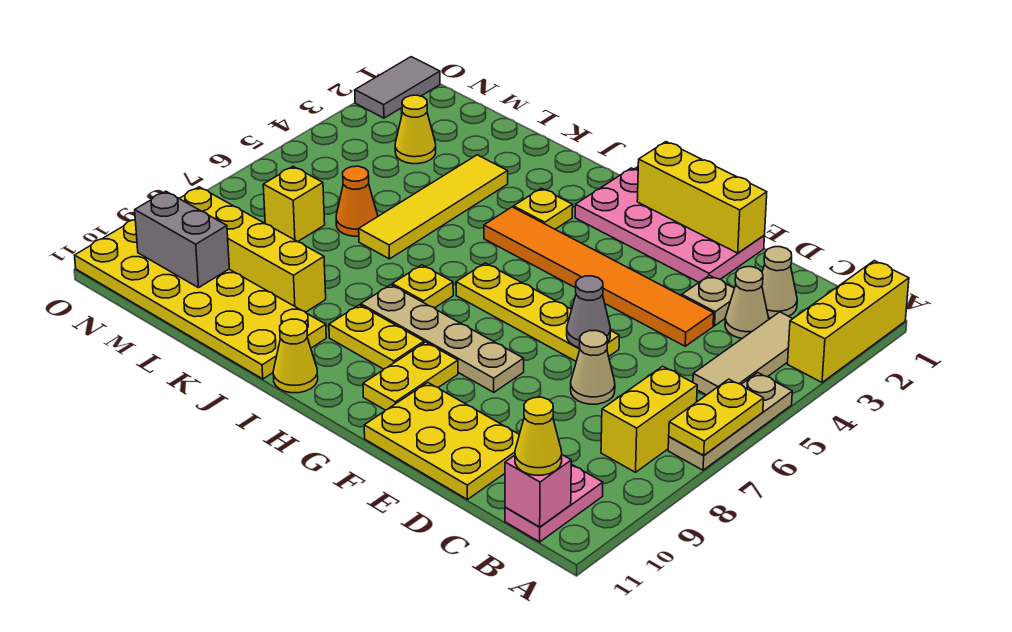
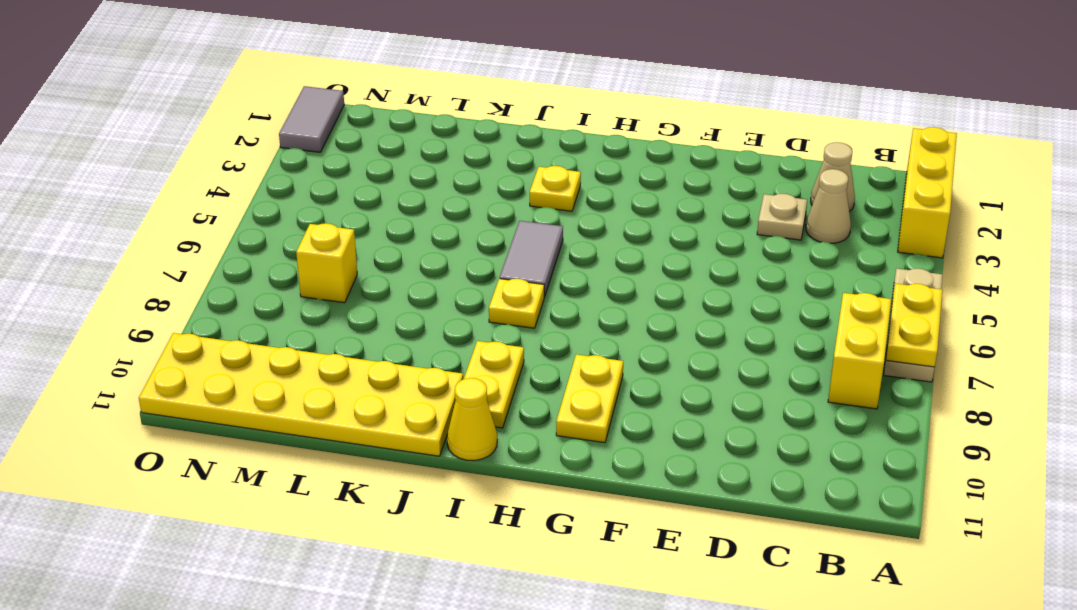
grey tile I5:I6 level 1 -> none
yellow plate I9:I10 level 1 -> yellow plate H9:I9 level 1
none -> tan tile B3:B5 level 1
none -> pink plate B10:B11 level 1
none -> orange tile D4:I4 level 1
none -> tan cone D7 level 1

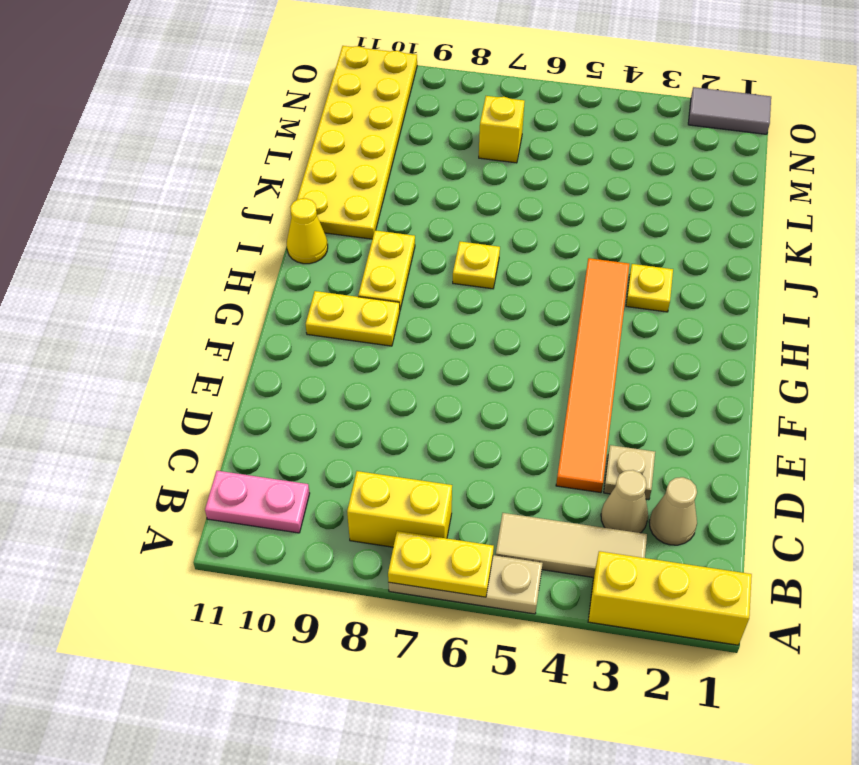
none -> tan cone D7 level 1
none -> yellow plate D10:F11 level 1
none -> pink plate E1:H2 level 1
none -> yellow plate E6:H6 level 1

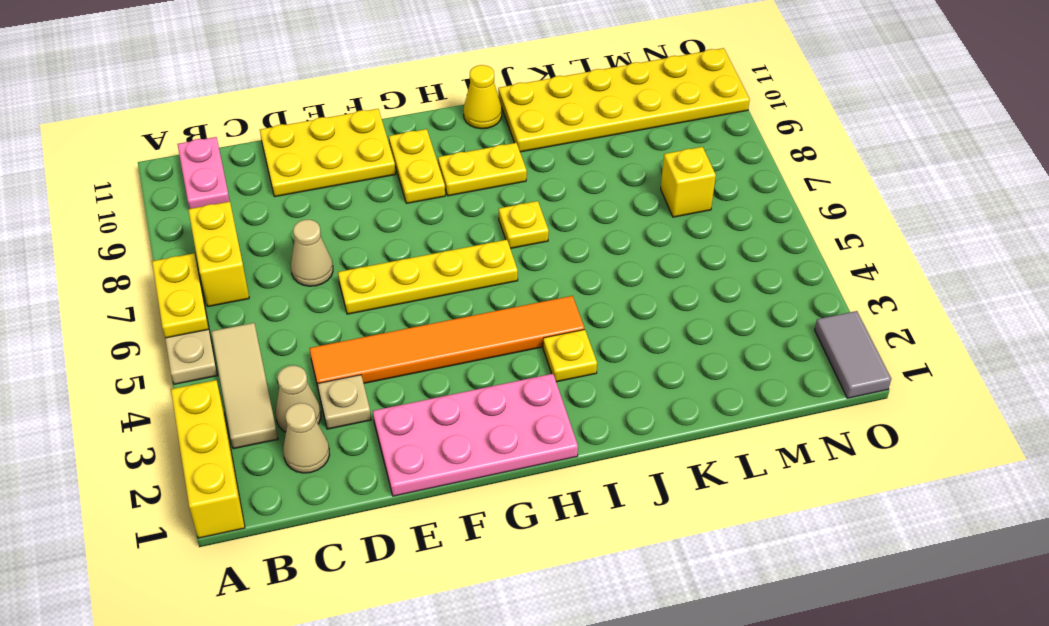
none -> tan plate F8:I8 level 1
none -> yellow tile K3:K6 level 1
none -> yellow brick K9:N9 level 1
none -> orange cone L6 level 1

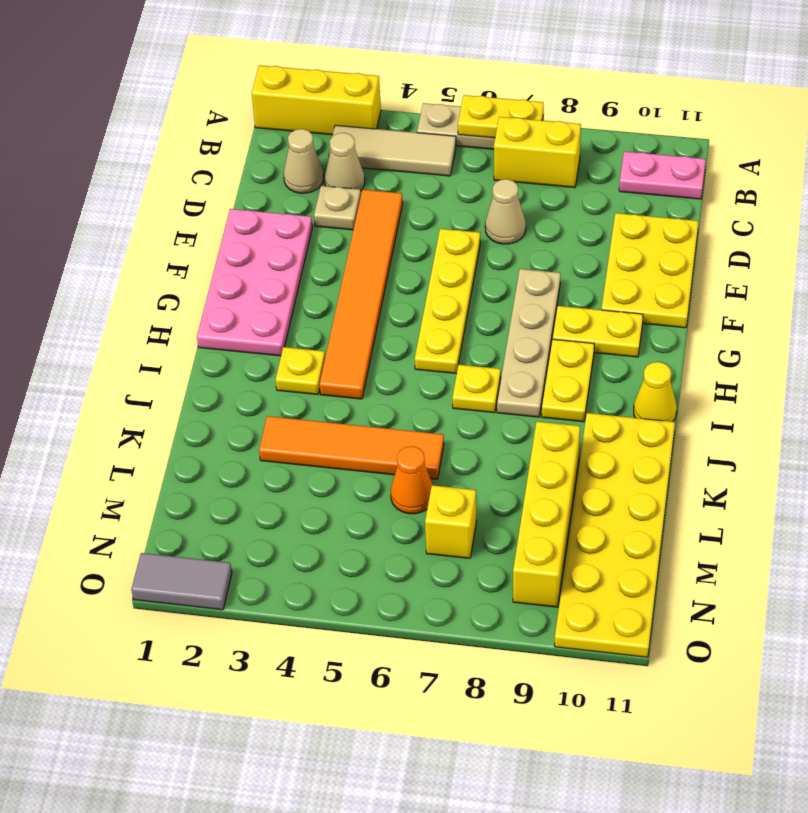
orange tile K3:K6 level 1 -> yellow tile K3:K6 level 1
none -> yellow cone M3 level 1
none -> pink brick B11 level 2
none -> yellow brick E1:G1 level 2
none -> grey cone E6 level 2

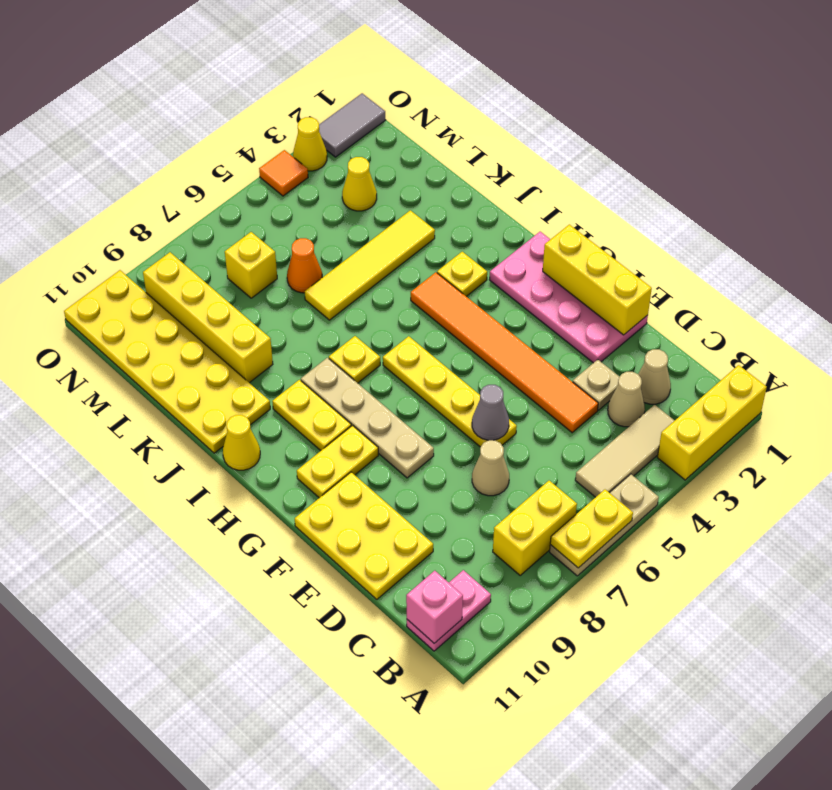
yellow cone O3 level 1 -> yellow cone B11 level 3
orange tile O4 level 1 -> none
none -> grey brick M10:N10 level 2

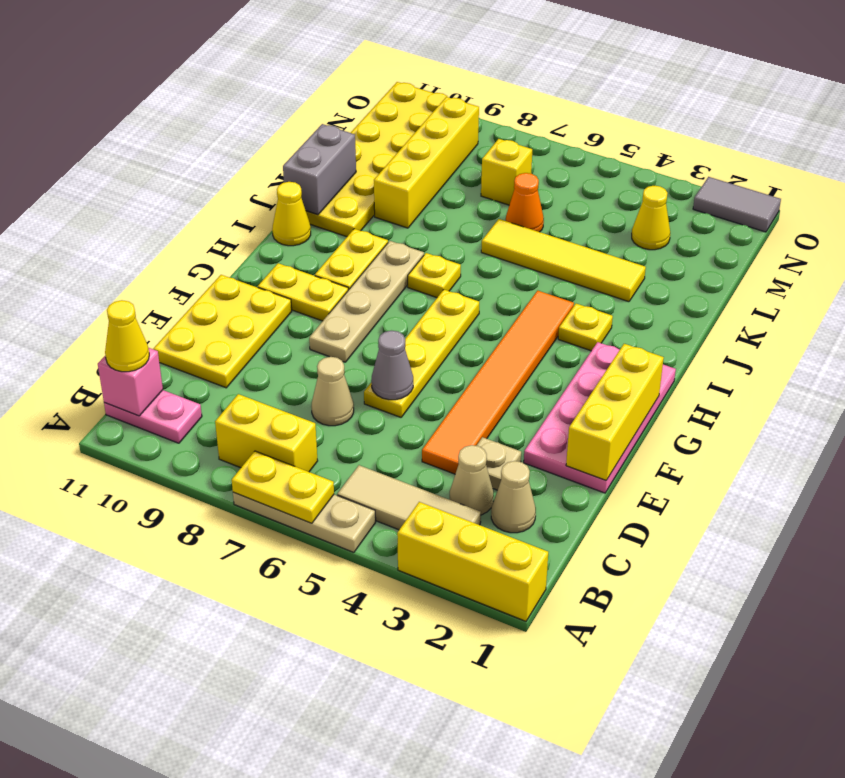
grey brick J11:K11 level 2 -> grey brick M10:N10 level 2

